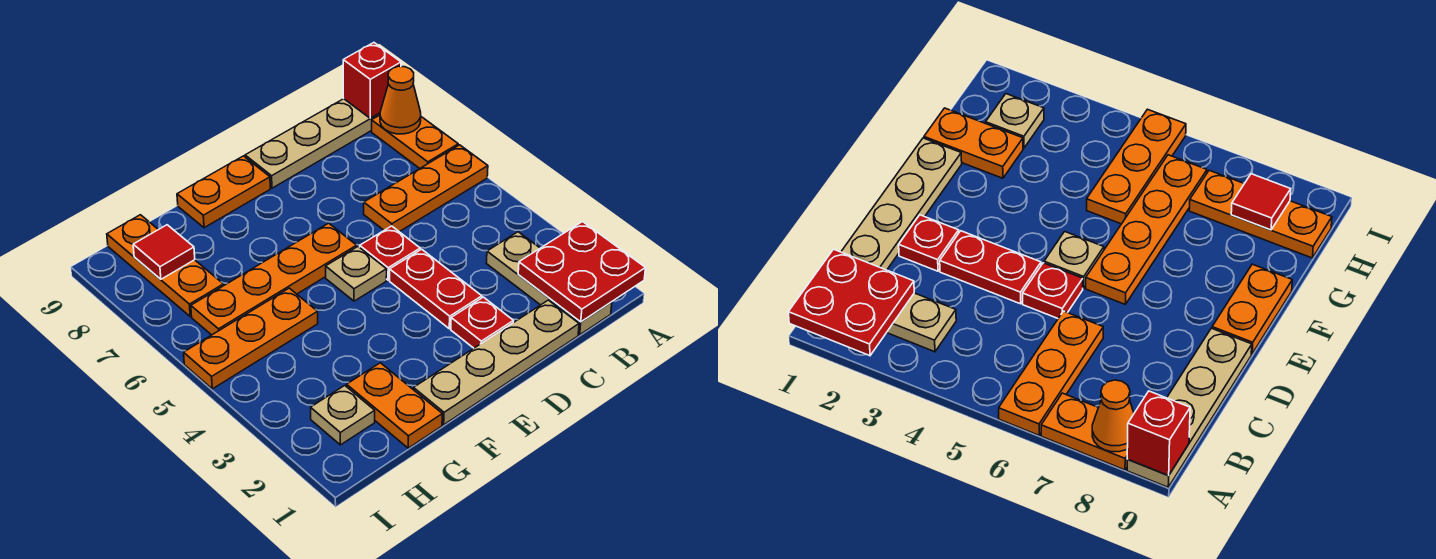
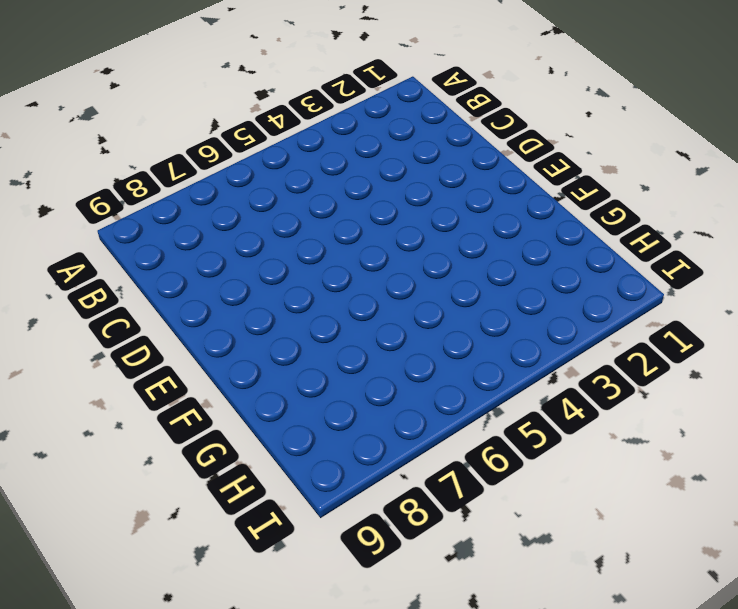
none -> orange plate A6:C6 level 1
none -> orange plate A7:A8 level 1
none -> tan plate A9:D9 level 1

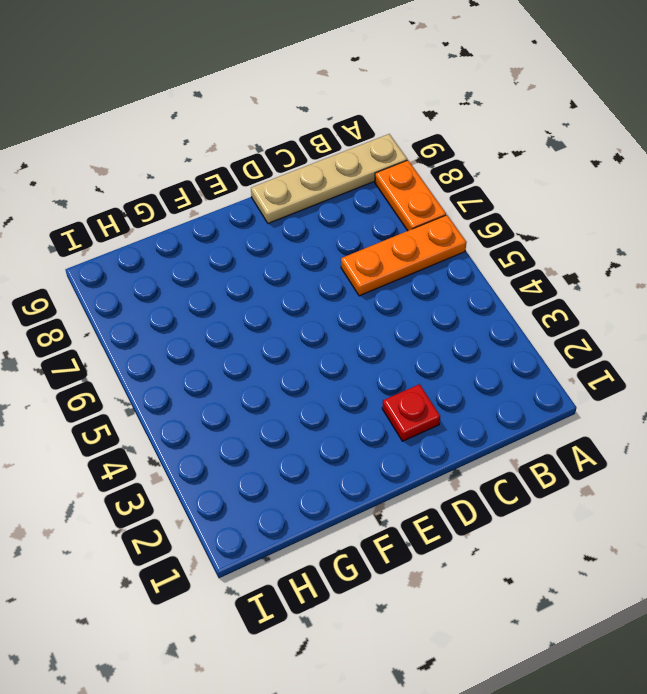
none -> tan plate B1:B3 level 1
none -> tan plate C1:F1 level 1
none -> red plate D3:D4 level 1

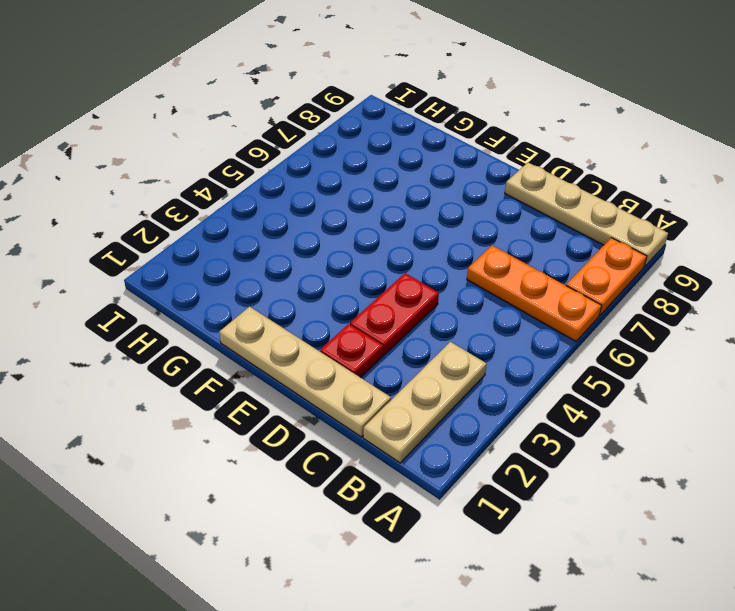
none -> red plate D5 level 1
none -> tan plate E5 level 1
none -> orange plate E6:H6 level 1

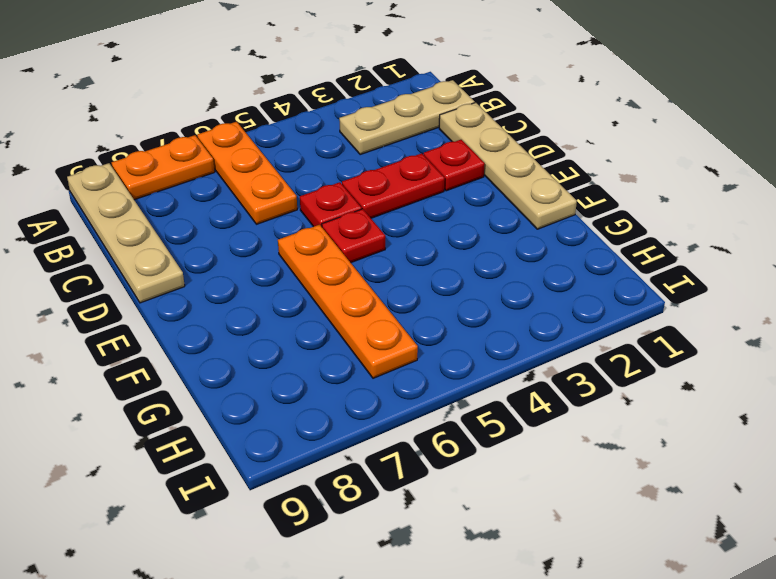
red plate E5 level 1 -> tan plate E5 level 1
none -> orange plate E9:F9 level 1
none -> orange plate G1:G2 level 1
none -> orange plate G5:I5 level 1

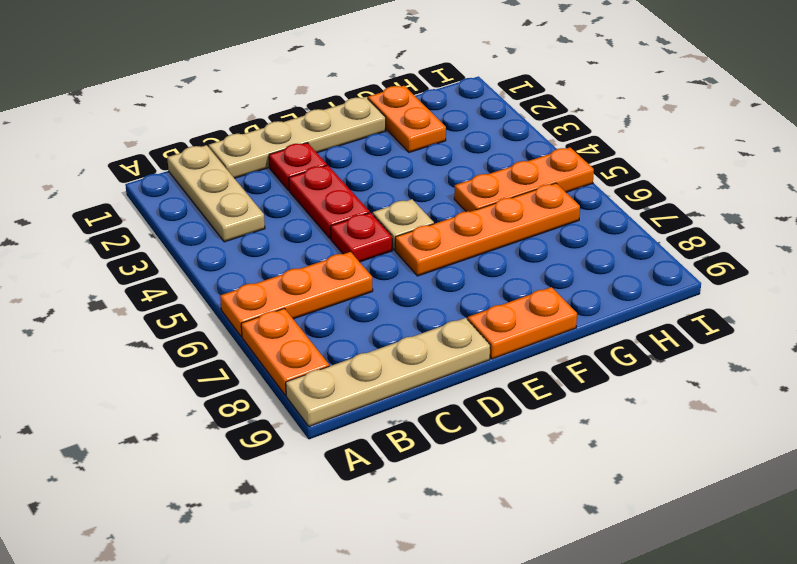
none -> tan plate H2 level 1
none -> orange plate H7:H9 level 1
none -> red plate A1:B2 level 2

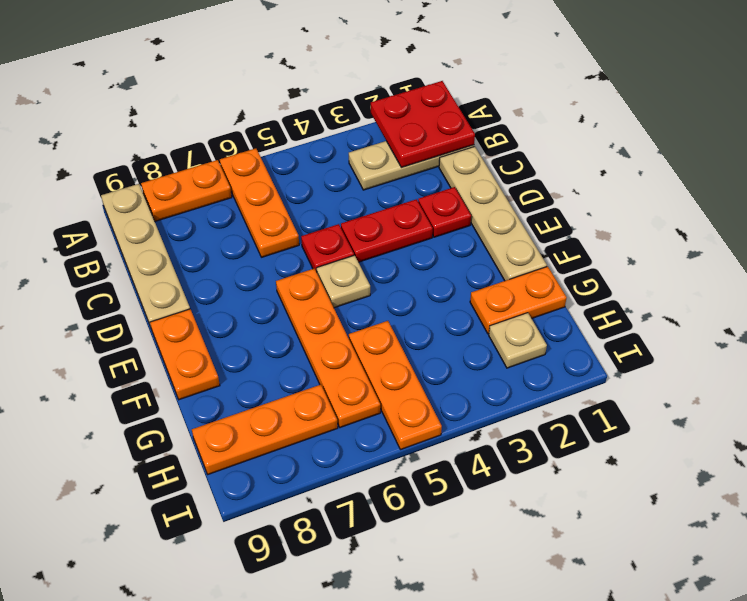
none -> orange cone A8 level 2
none -> red brick A9 level 2
none -> red tile H8 level 2

